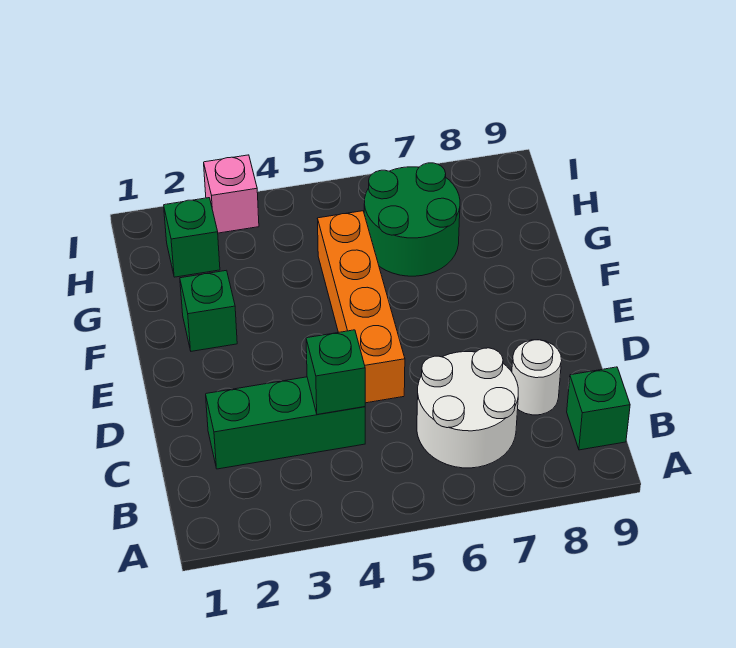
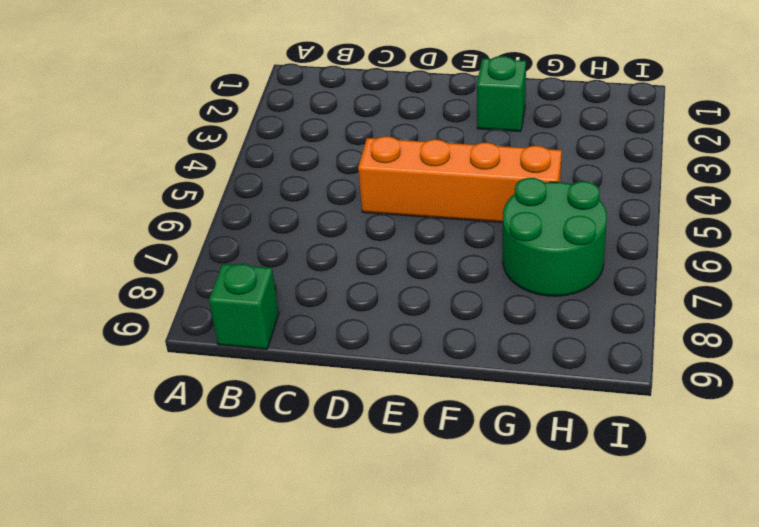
none -> white round brick B6:C7 level 1
none -> green brick C2:C4 level 1

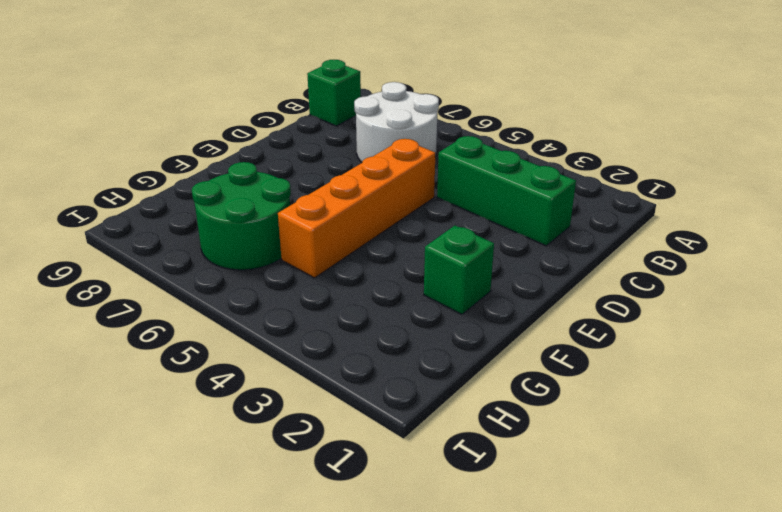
none -> white round brick C8 level 1
none -> green brick H2 level 1

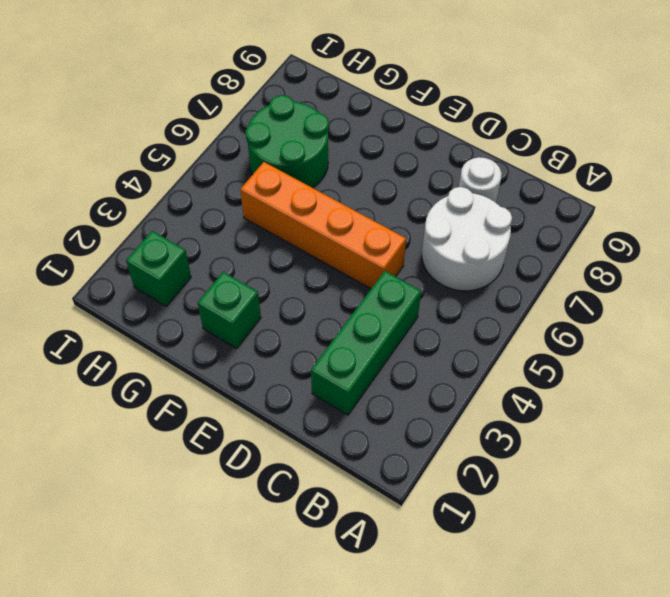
none -> green brick B9 level 1
none -> pink brick I3 level 1

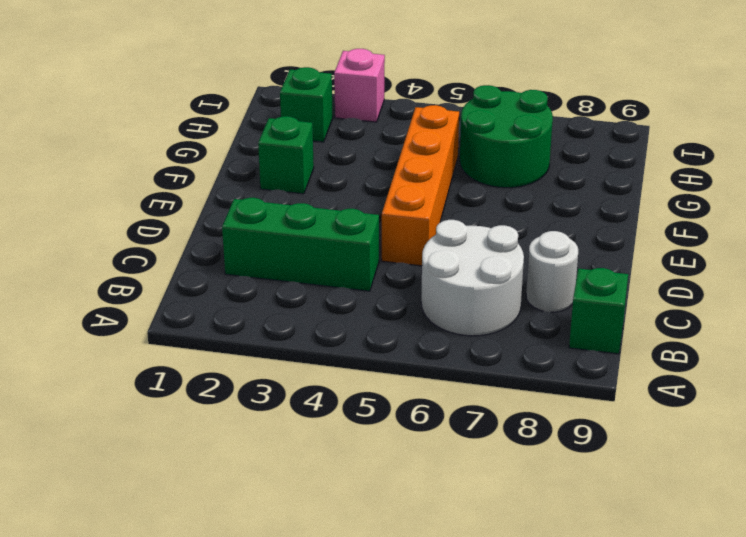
none -> green brick C4 level 2

